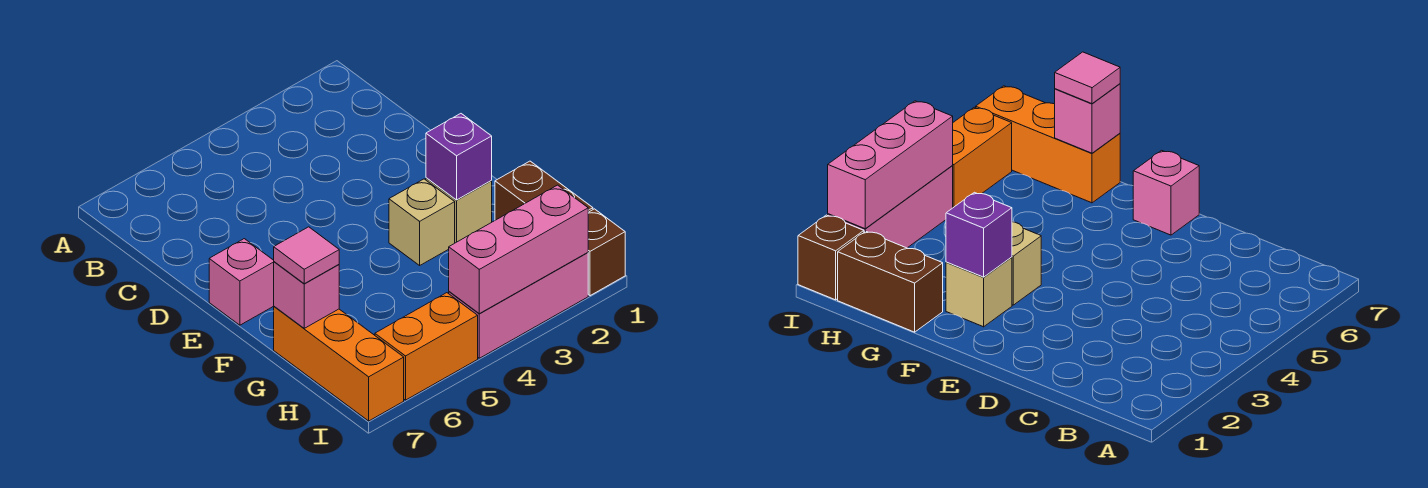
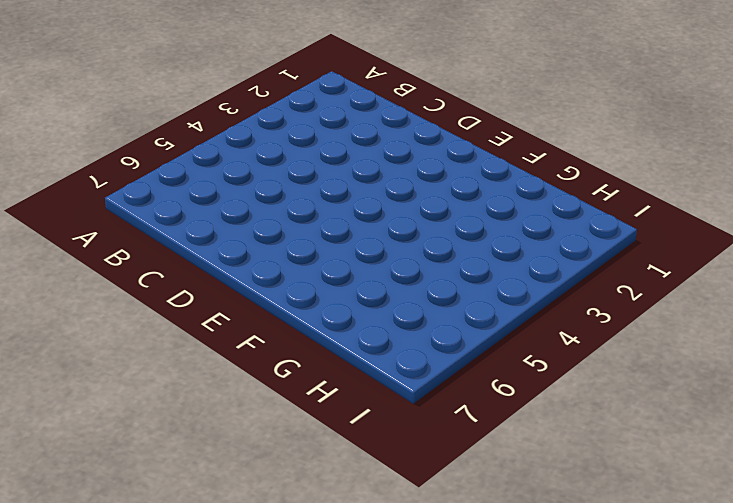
none -> pink brick E7 level 1
none -> tan brick F2 level 1
none -> tan brick F3 level 1

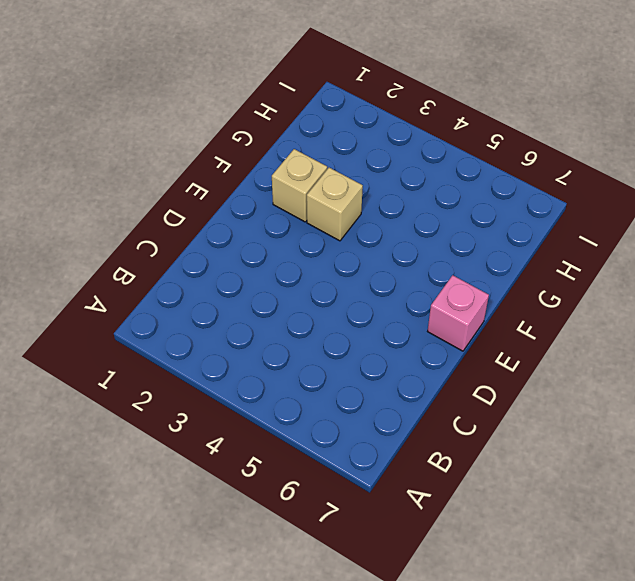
none -> brown brick G1:H1 level 1
none -> orange brick G7:I7 level 1
none -> brown brick I1 level 1

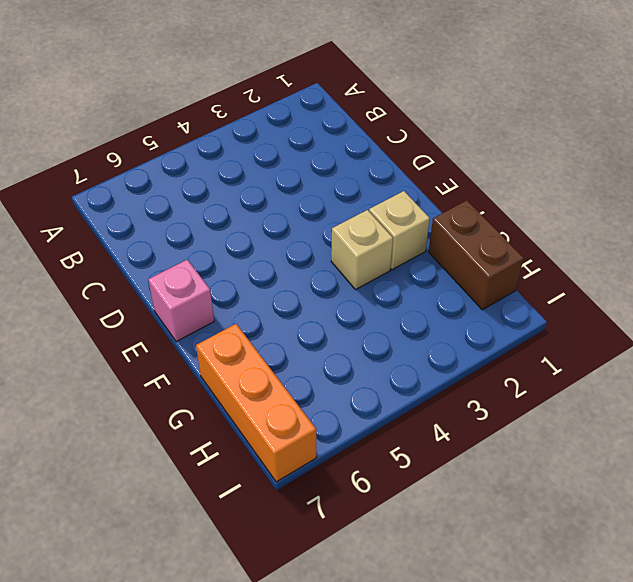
none -> brown brick I1 level 1
none -> pink brick I2:I4 level 1
none -> orange brick I5:I6 level 1

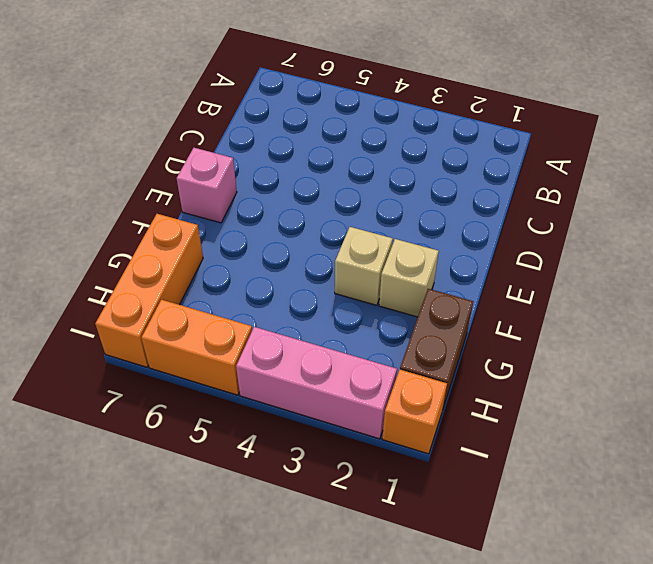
orange brick I1 level 1 -> brown brick I1 level 1
none -> purple brick F2 level 2
none -> pink brick G7 level 2
none -> pink brick I2:I4 level 2

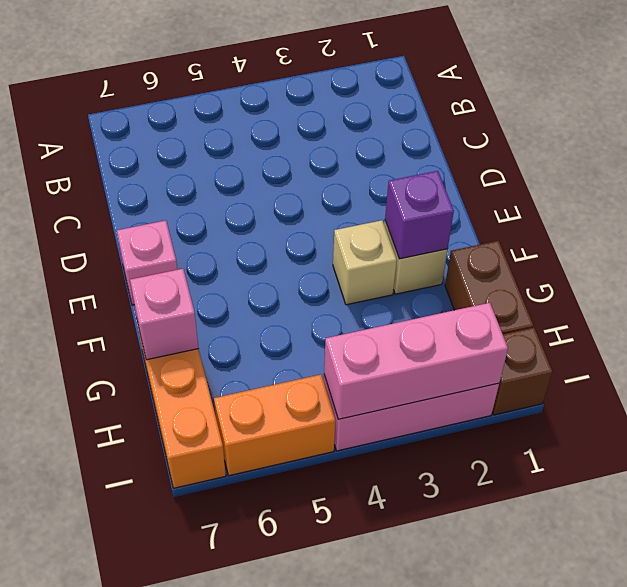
none -> pink tile G7 level 3

